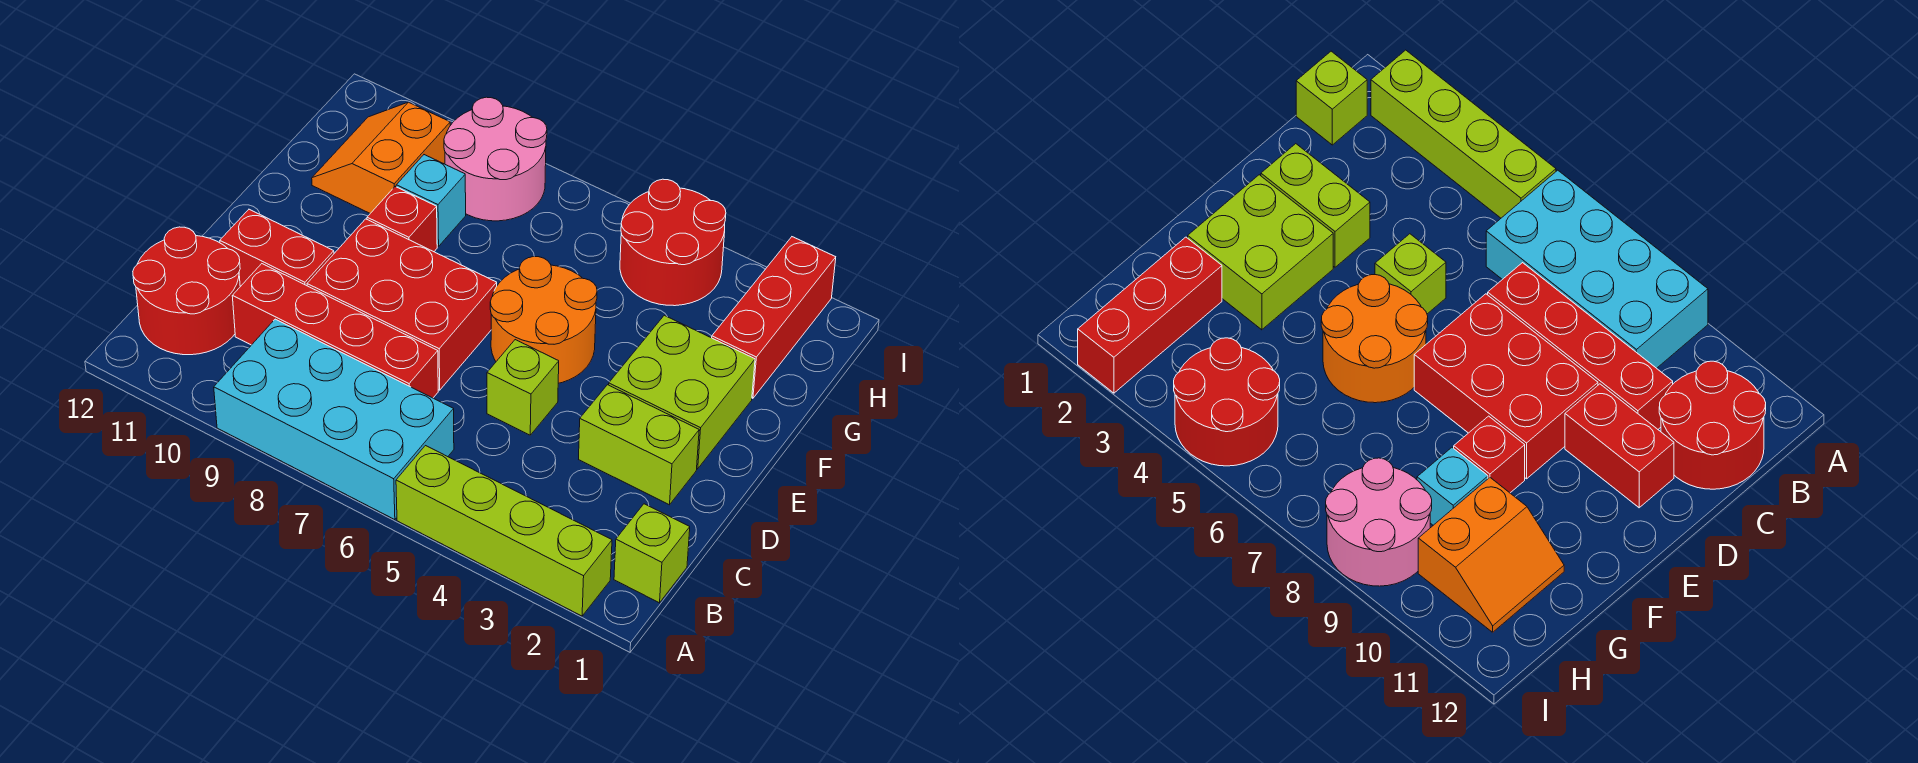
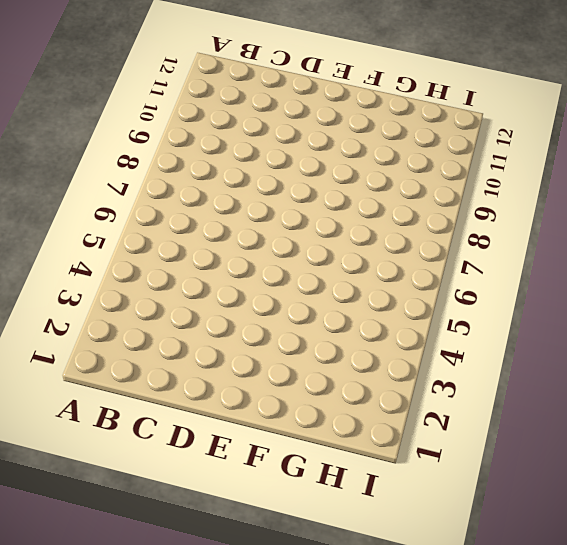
none -> lime brick A2:A5 level 1
none -> cyan brick A6:B9 level 1
none -> lime brick B1 level 1

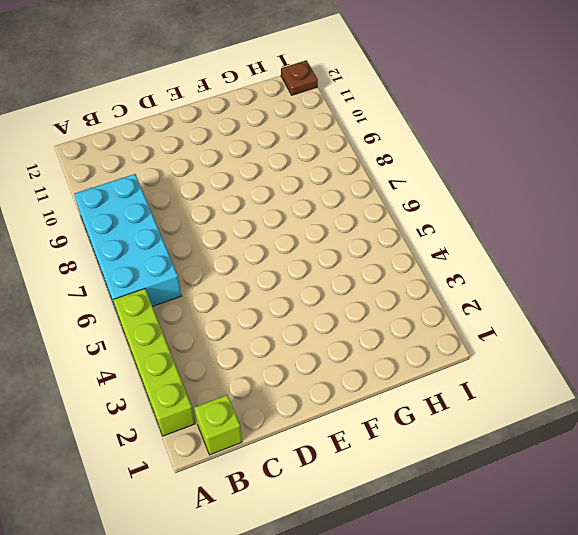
brown plate I12 level 1 -> none
none -> red round brick B11:C12 level 1
none -> red brick C7:C10 level 1
none -> lime brick D2:D3 level 1

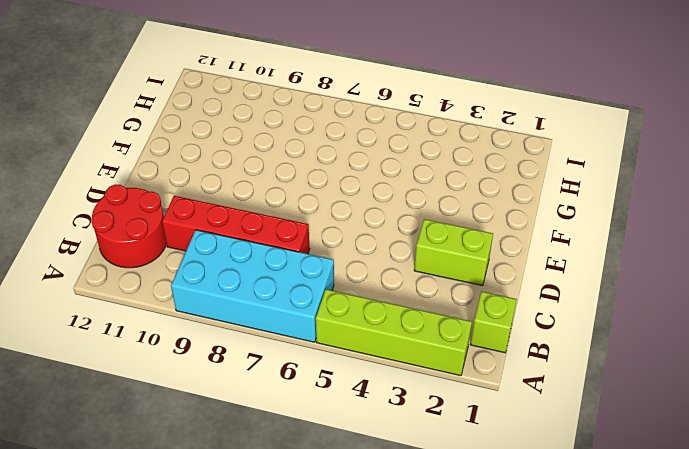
none -> lime brick D5 level 1
none -> red brick D7:E9 level 1
none -> red brick D10:D11 level 1

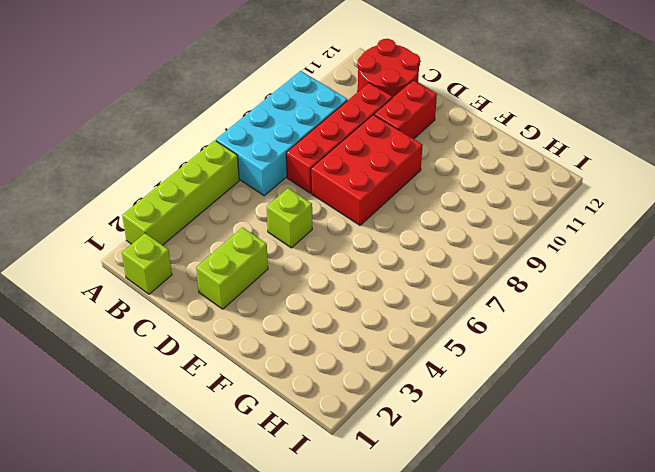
none -> lime brick E2:F3 level 1
none -> orange round brick E5:F6 level 1
none -> red brick F9 level 1

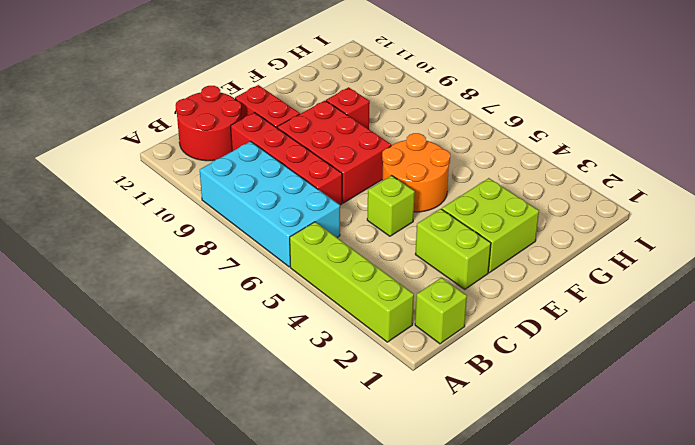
none -> red brick G2:I2 level 1
none -> cyan brick G9 level 1
none -> orange slope G10:H11 level 1 top 10

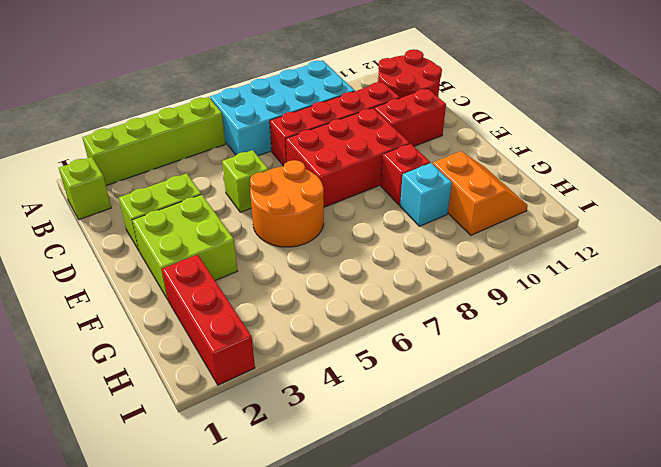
none -> red round brick H4:I5 level 1
none -> pink round brick H8:I9 level 1

